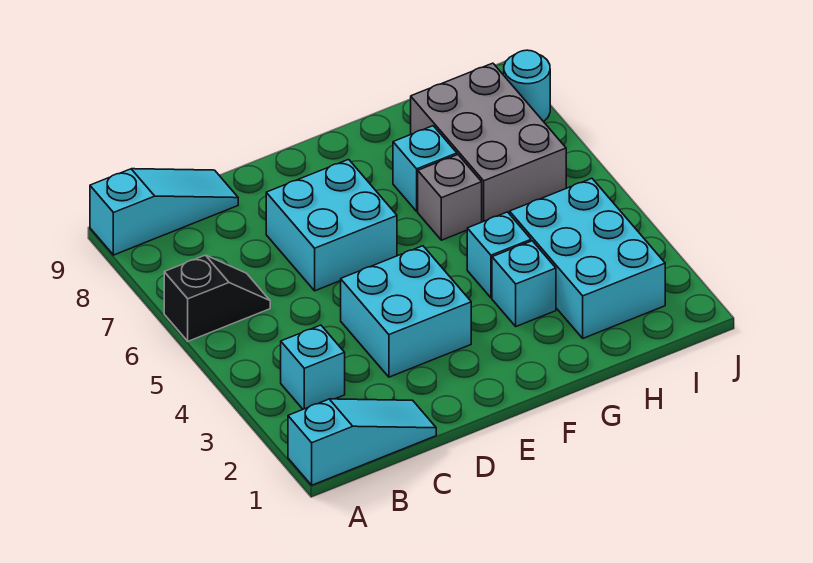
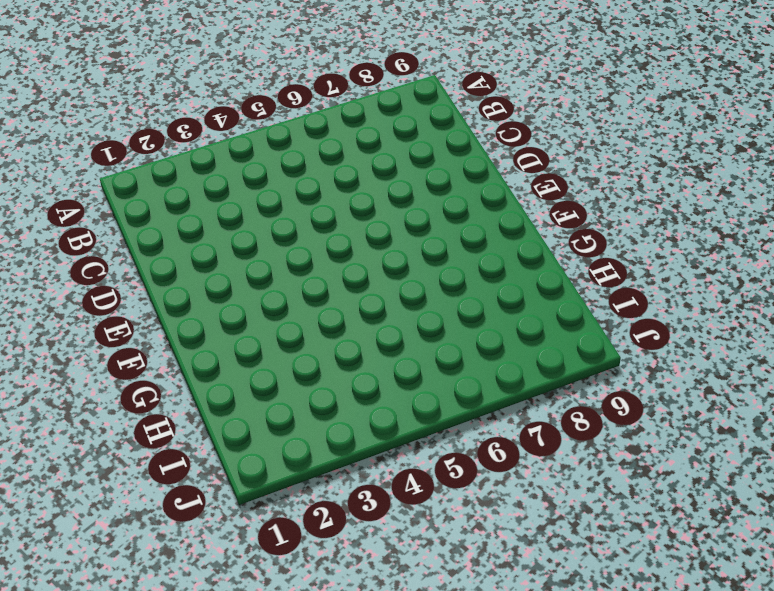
none -> cyan slope A1:C1 level 1 top A
none -> black slope A6:B6 level 1 top A
none -> cyan slope A9:C9 level 1 top A

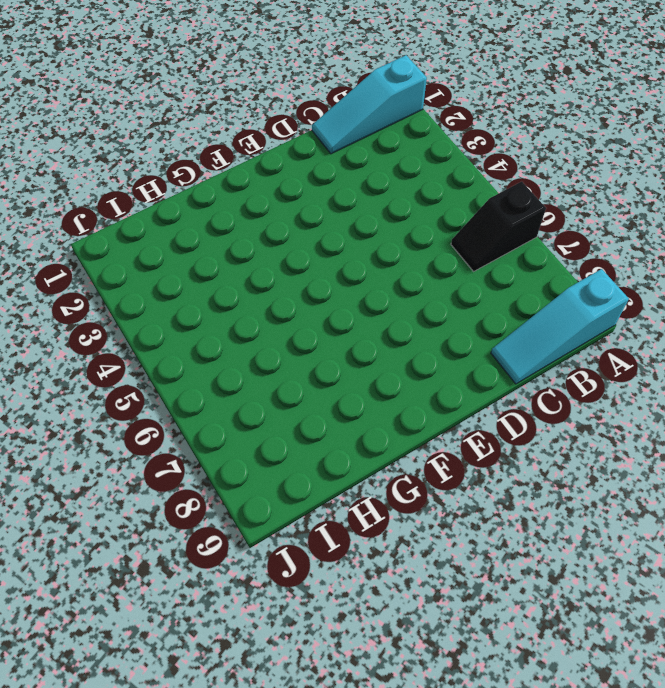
none -> cyan brick B3 level 1
none -> cyan brick D3:E4 level 1
none -> cyan brick D6:E7 level 1

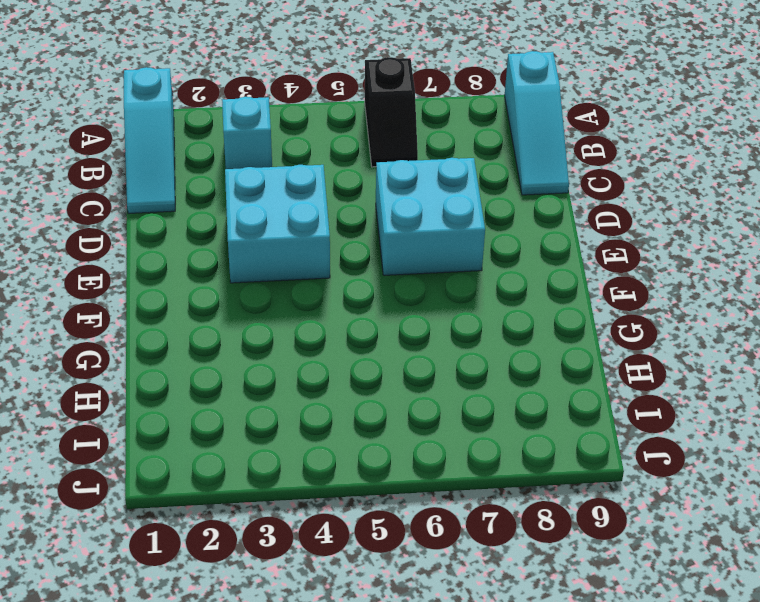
none -> cyan brick G3 level 1
none -> cyan brick G4 level 1
none -> grey brick G6 level 1

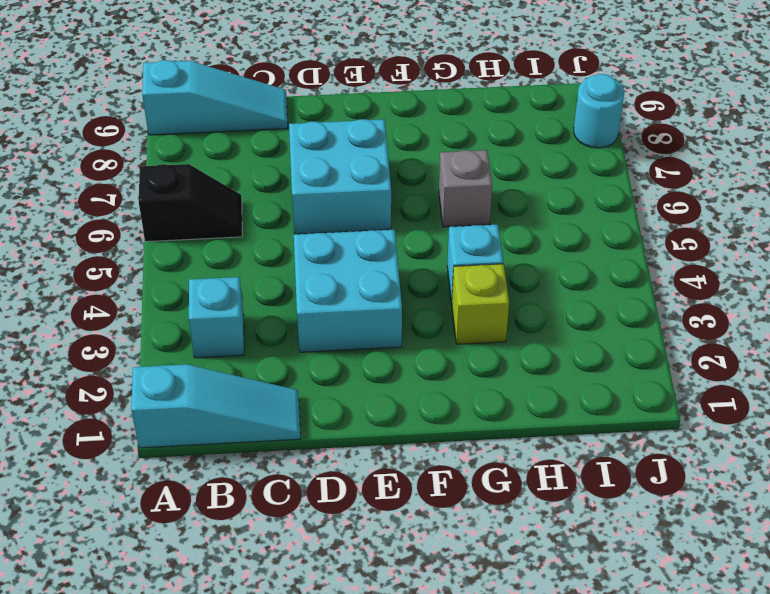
lime brick G3 level 1 -> cyan brick G3 level 1
none -> cyan brick G7 level 1
none -> cyan brick H2:I4 level 1
none -> grey brick H6:I8 level 1

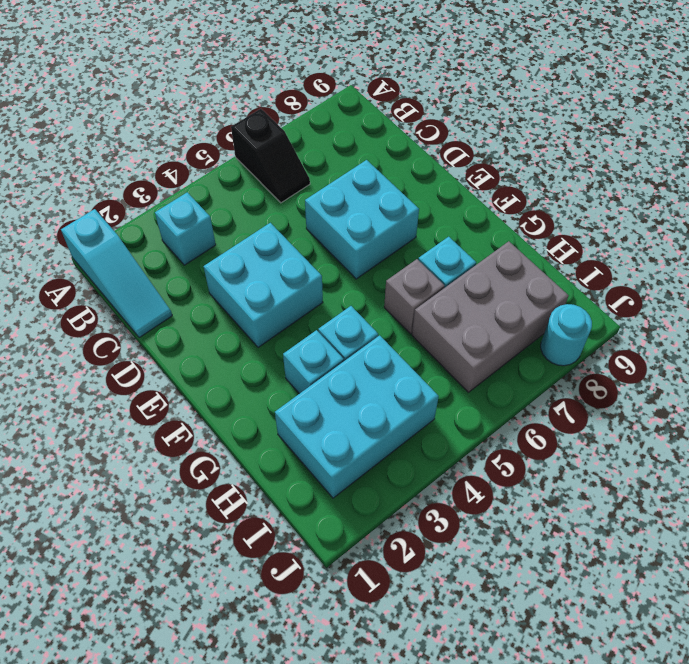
none -> cyan slope A9:C9 level 1 top A

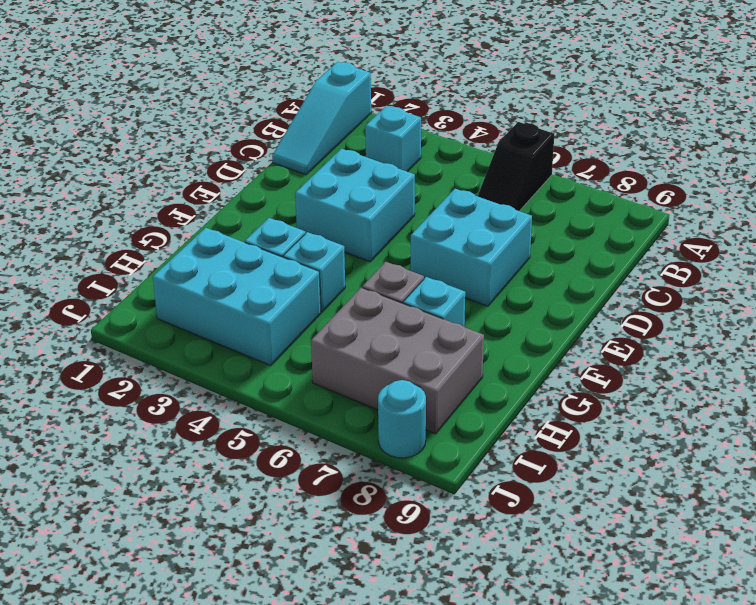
none -> cyan slope A9:C9 level 1 top A

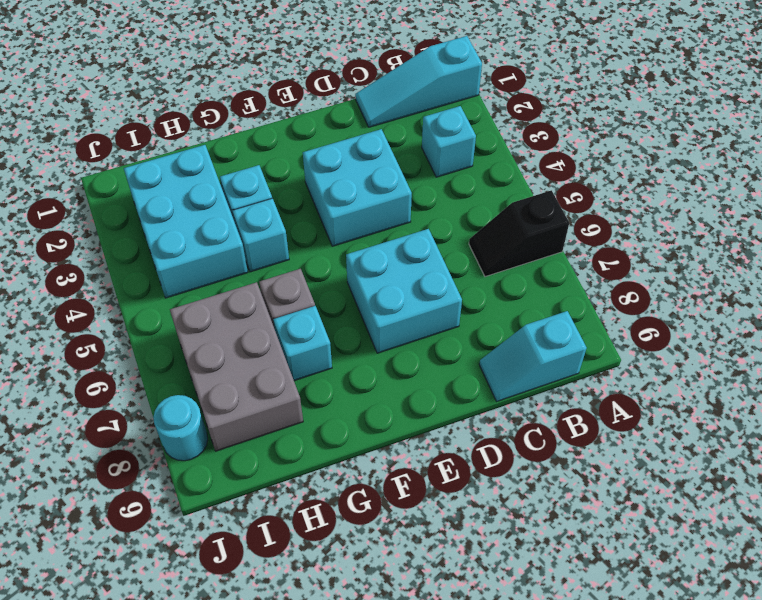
cyan slope B9:C9 level 1 top B -> cyan slope A9:C9 level 1 top A

